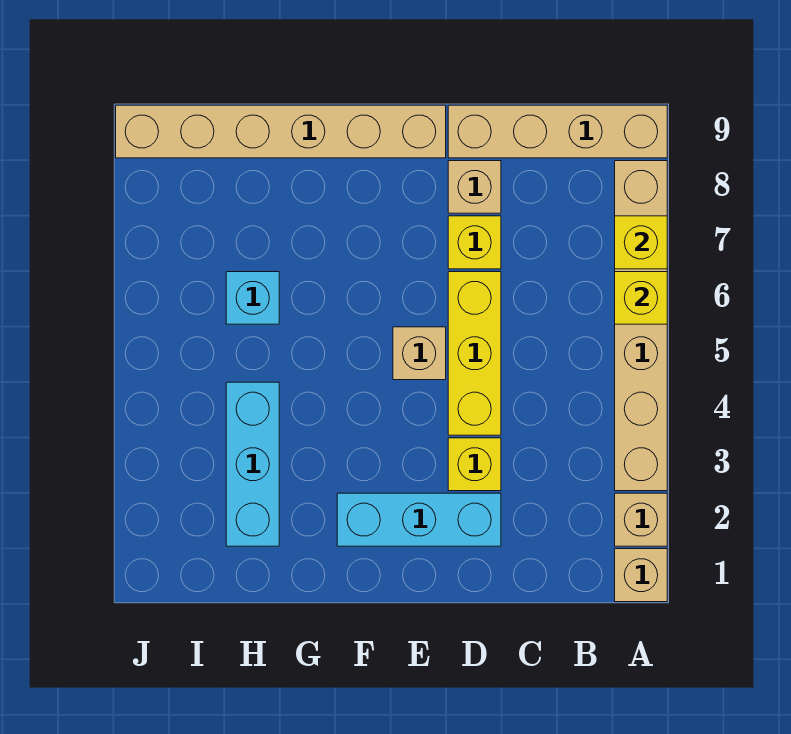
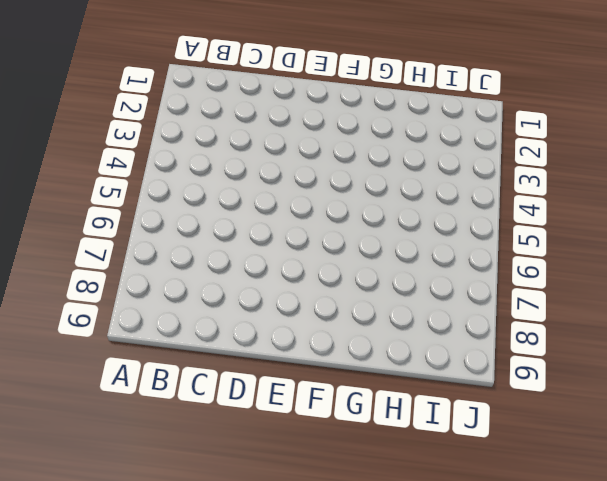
none -> tan brick A1 level 1
none -> tan brick A2 level 1
none -> tan brick A3:A8 level 1

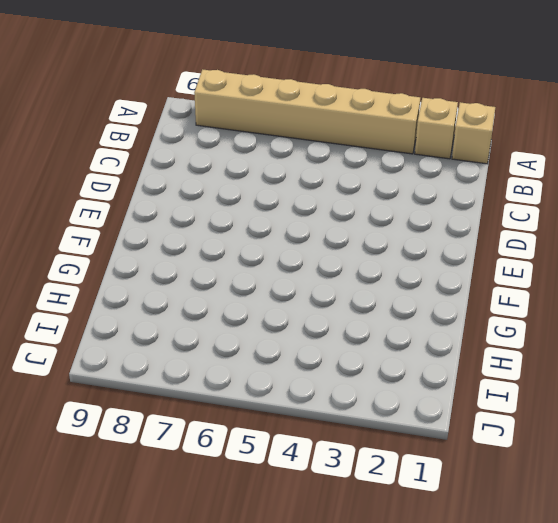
none -> tan brick A9:D9 level 1
none -> cyan brick D2:F2 level 1
none -> yellow brick D3 level 1

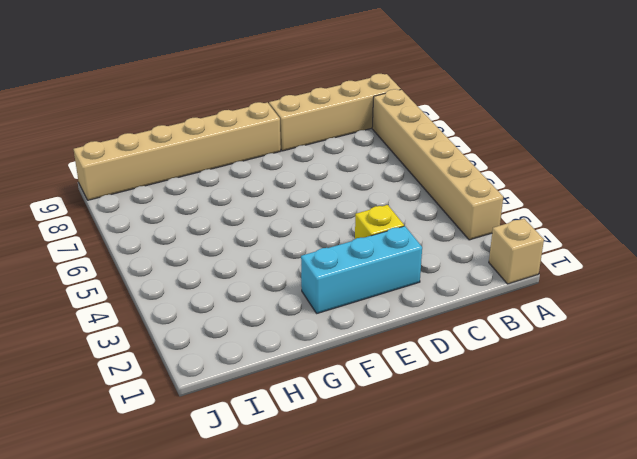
none -> tan brick A2 level 1
none -> yellow brick D4:D6 level 1
none -> yellow brick D7 level 1

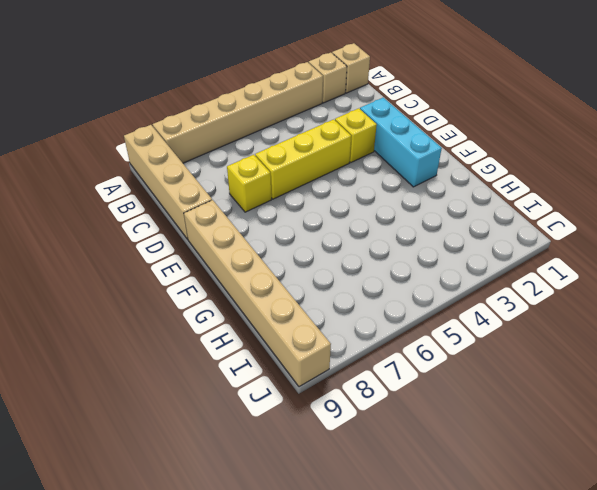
none -> tan brick D8 level 1
none -> tan brick E5 level 1
none -> cyan brick H2:H4 level 1

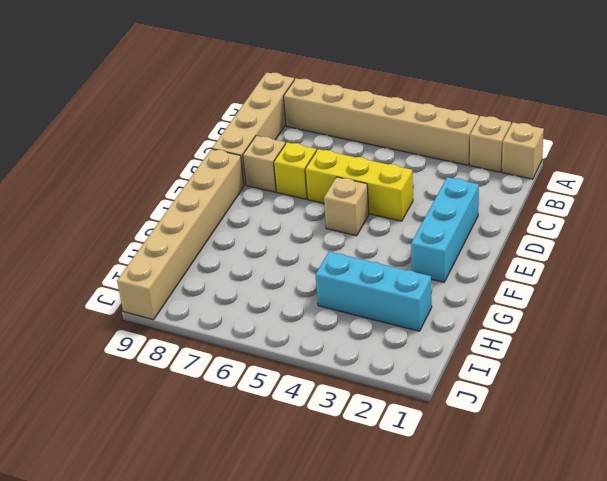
none -> yellow brick D3 level 1
none -> cyan brick H6 level 1
none -> yellow brick A6 level 2

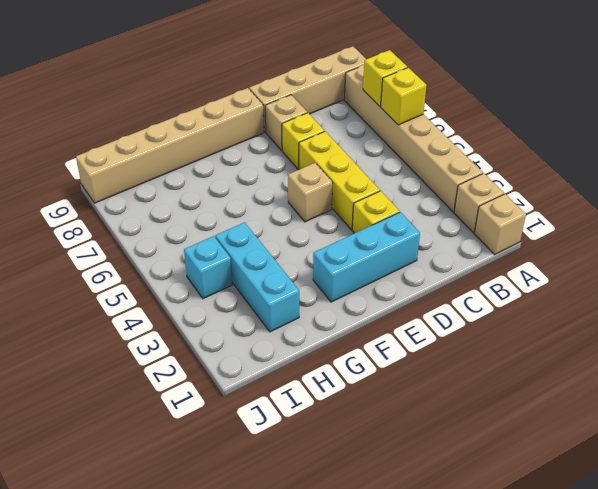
cyan brick I4 level 1 -> cyan brick H6 level 1

